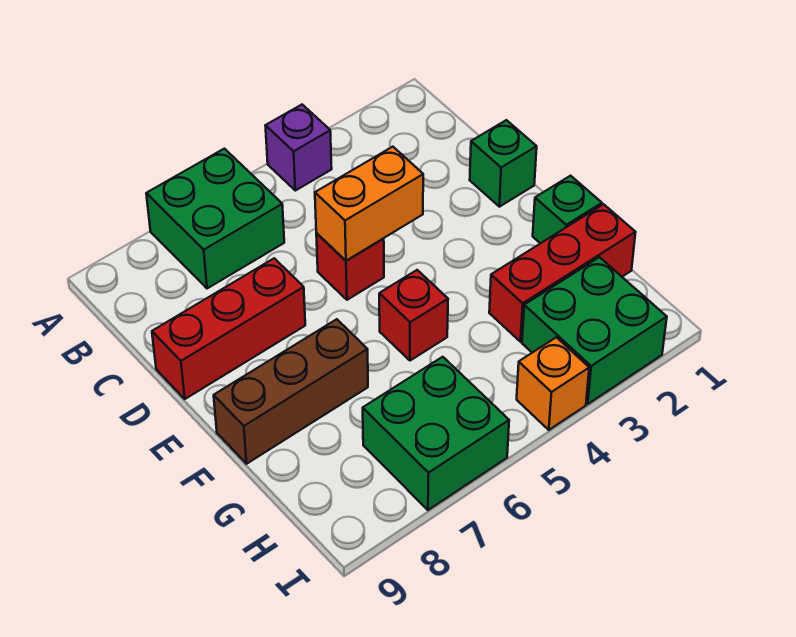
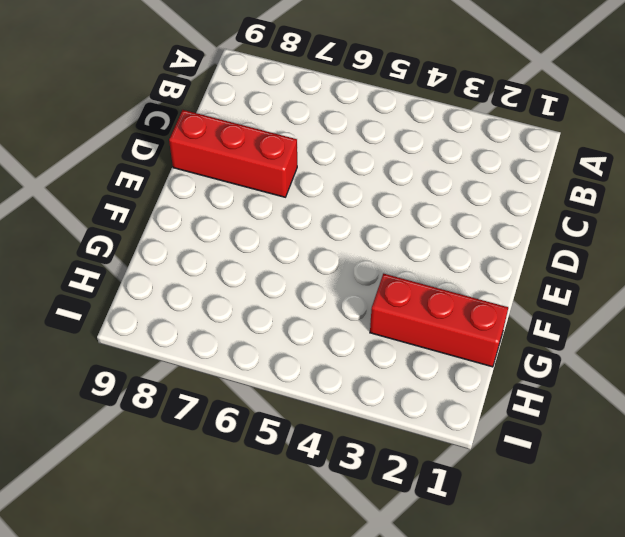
none -> purple brick A4 level 1
none -> green brick A6:B7 level 1
none -> green brick D1 level 1

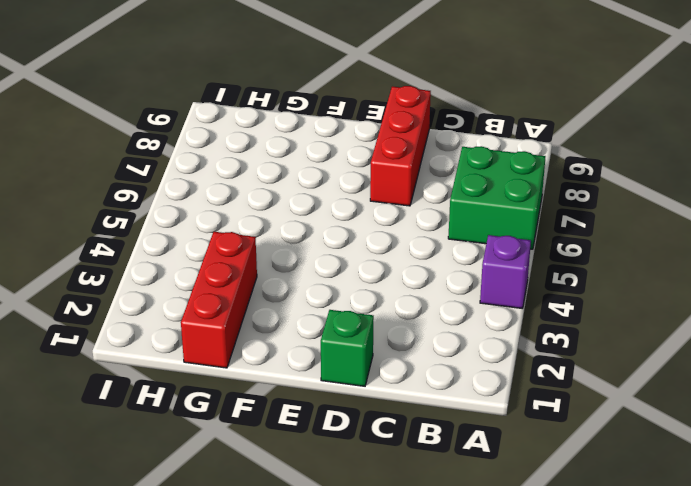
none -> red brick D5 level 1
none -> green brick F1 level 1
none -> red brick F5 level 1

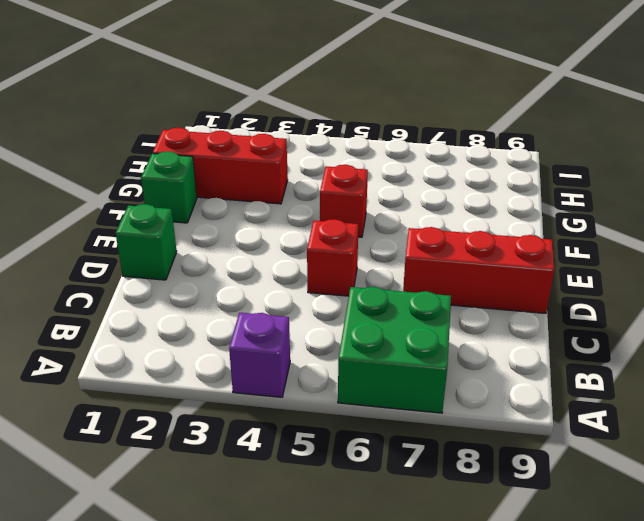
none -> brown brick F7:F9 level 1
none -> green brick H2:I3 level 1
none -> green brick H6:I7 level 1

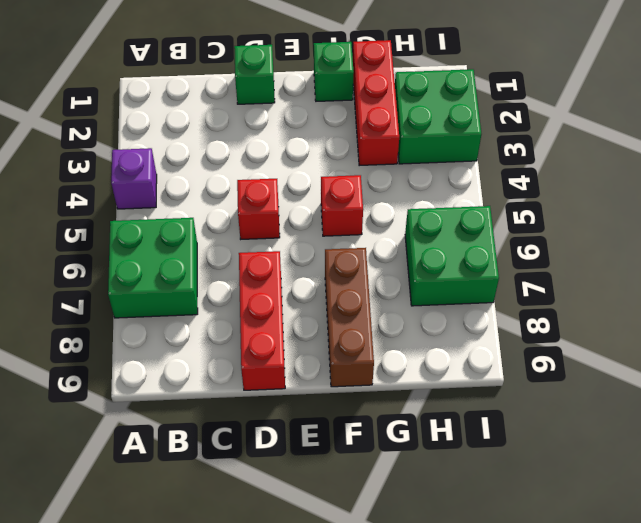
none -> orange brick I4 level 1
none -> orange brick D4:D5 level 2

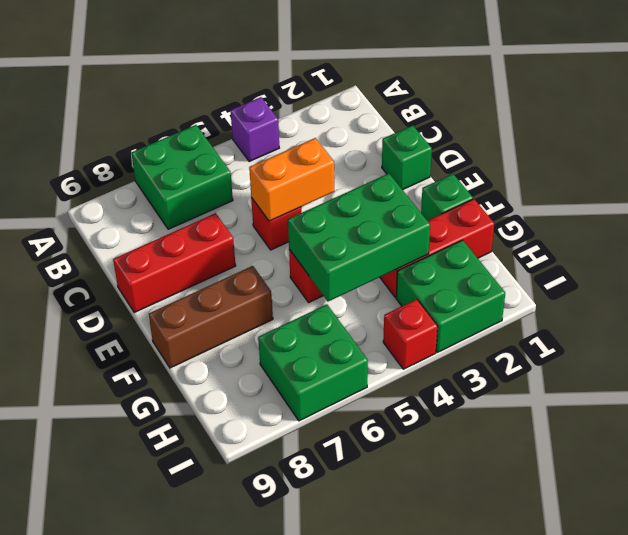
green brick F3:G5 level 2 -> none
red brick I4 level 1 -> orange brick I4 level 1

